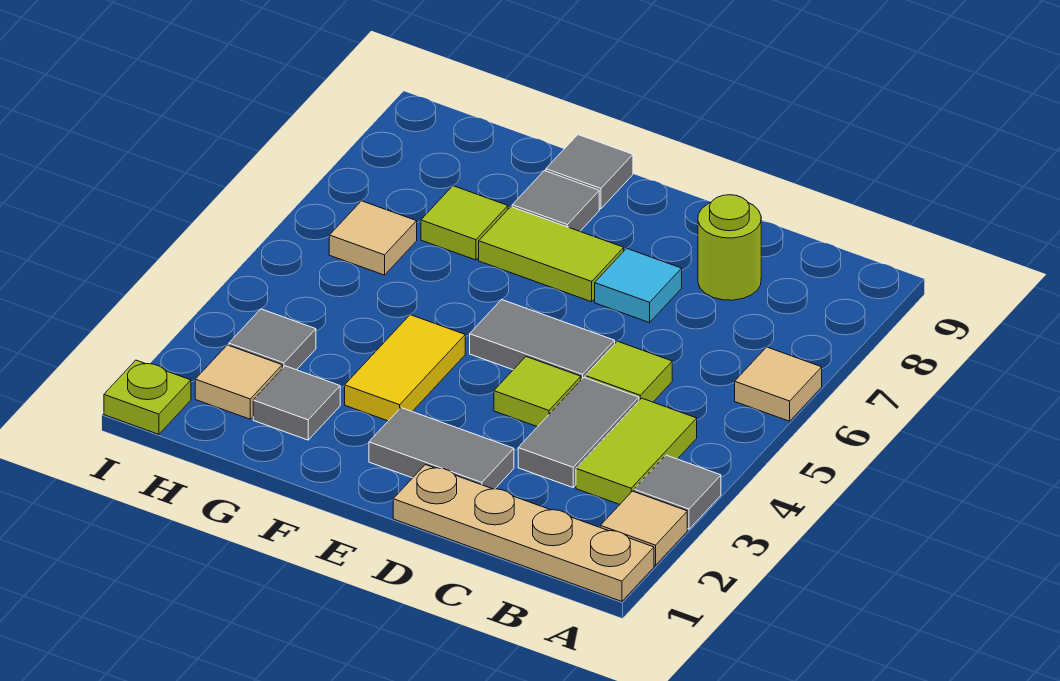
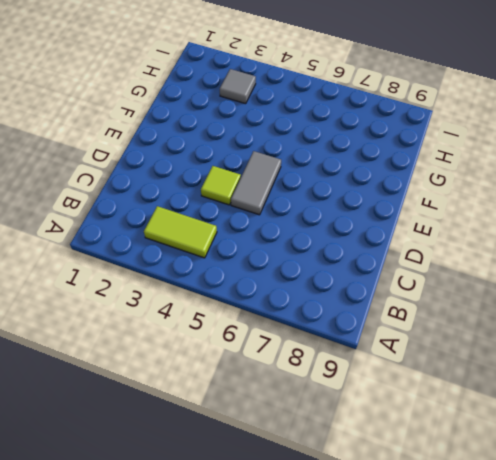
none -> tan plate A1:D1 level 1
none -> tan tile A2 level 1
none -> grey tile A3 level 1

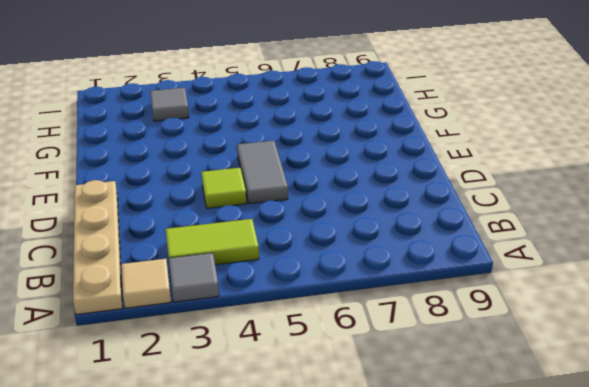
none -> tan tile A6 level 1
none -> grey tile C3:C4 level 1
none -> lime tile C5 level 1

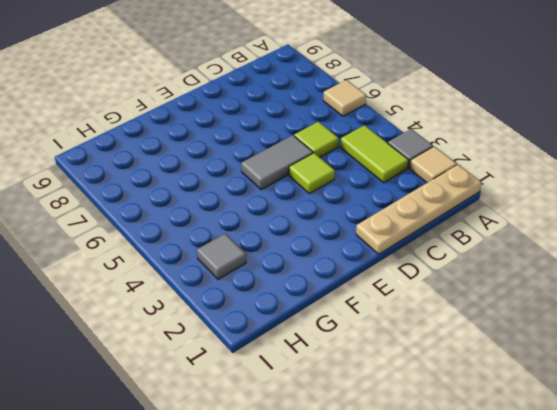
none -> grey tile C3:C4 level 1
none -> lime round brick C8 level 1
none -> grey tile D2:E2 level 1

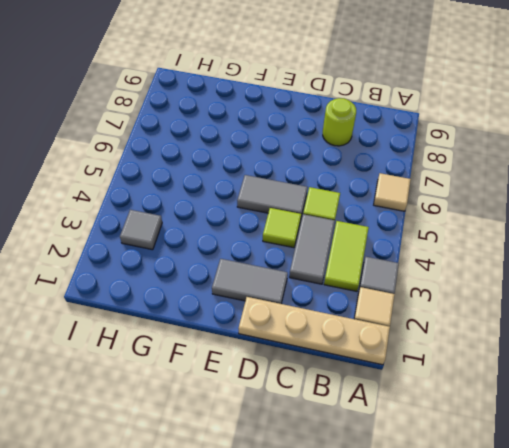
none -> cyan tile D7 level 1
none -> lime tile E7:F7 level 1
none -> yellow tile F3:F4 level 1

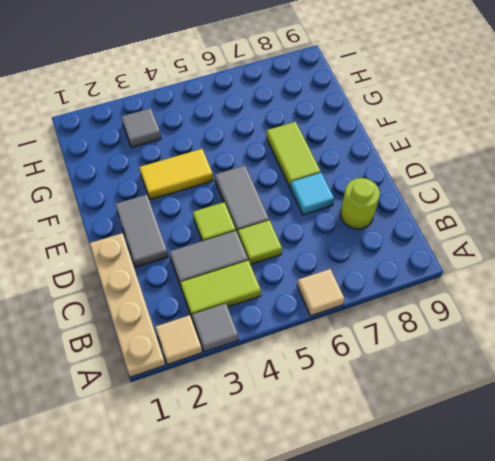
none -> grey tile F8 level 1
none -> grey tile F9 level 1
none -> grey tile G2 level 1

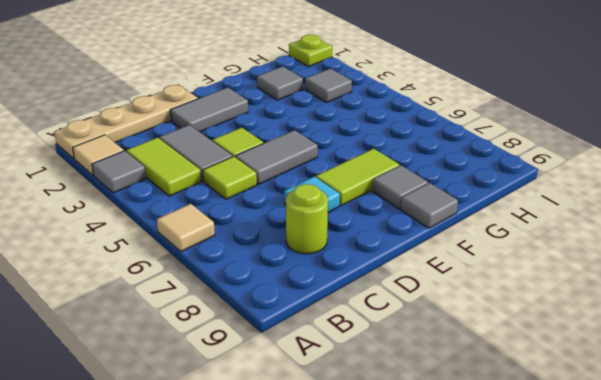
none -> yellow tile F3:F4 level 1
none -> lime tile G7 level 1
none -> tan tile H2 level 1

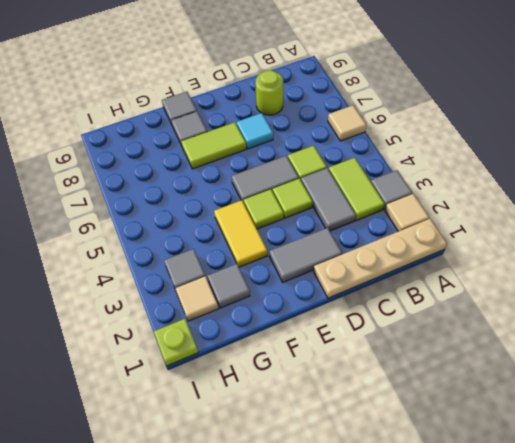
lime tile E4 level 1 -> lime tile G7 level 1
none -> tan tile H6 level 1

